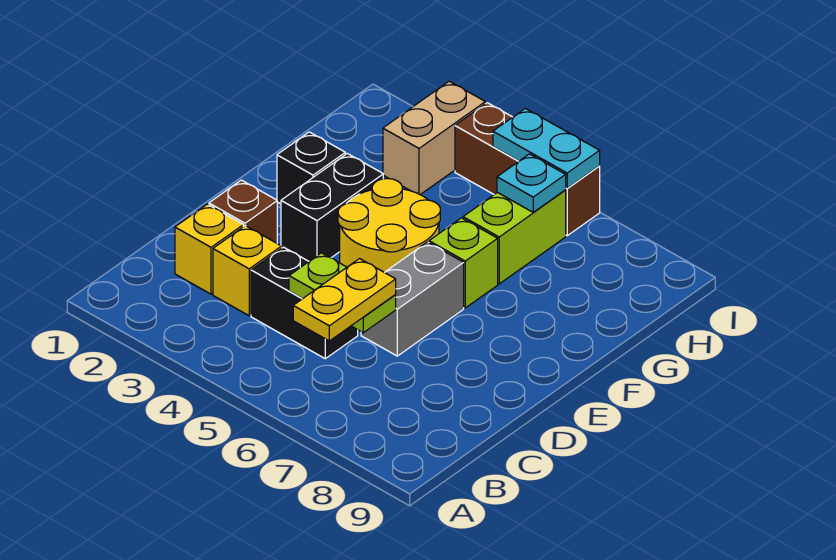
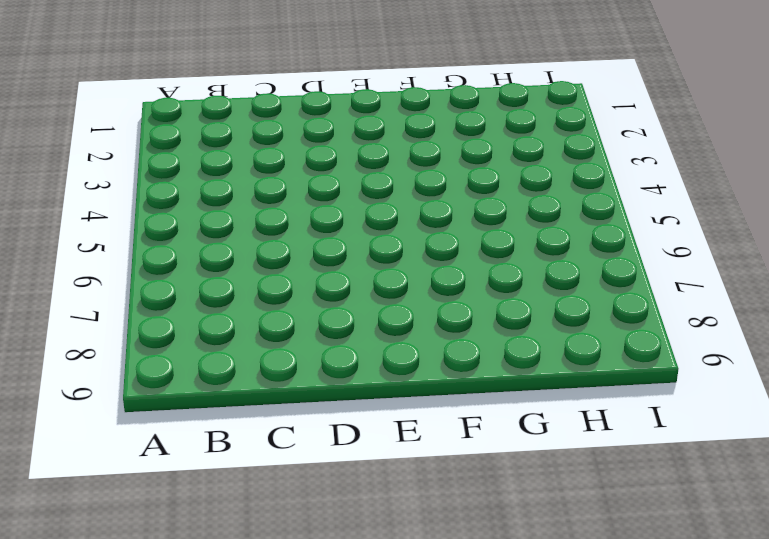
none -> yellow brick C2 level 1
none -> yellow brick C3 level 1
none -> black brick C4:C5 level 1

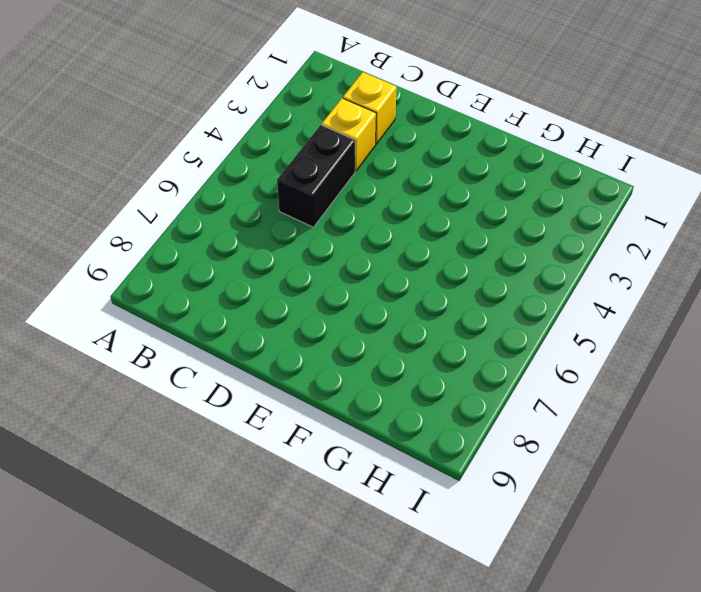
none -> brown brick D2 level 1
none -> grey brick D6:E6 level 1
none -> black brick E3:F3 level 1

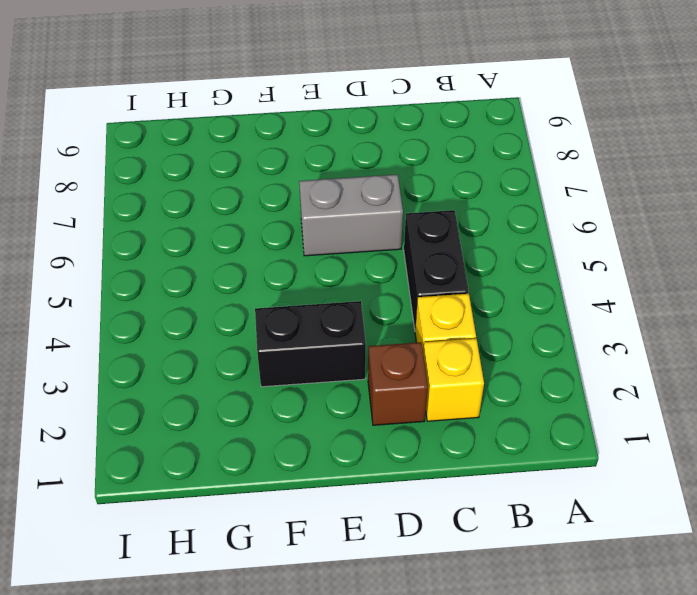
none -> yellow round brick E4:F5 level 1
none -> black brick F2 level 1
none -> lime brick F6 level 1

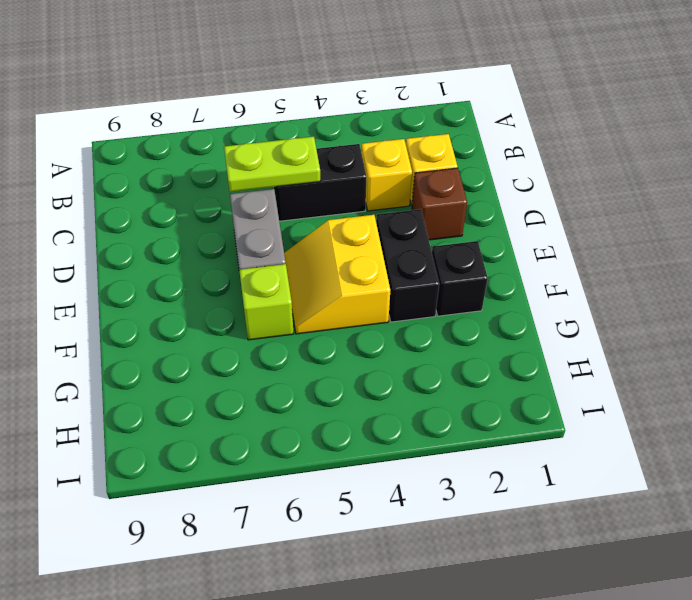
yellow slope E4:F5 level 1 top 4 -> yellow round brick E4:F5 level 1
none -> lime brick G6:H6 level 1
none -> tan brick H3:I3 level 1
none -> brown brick I4:I6 level 1

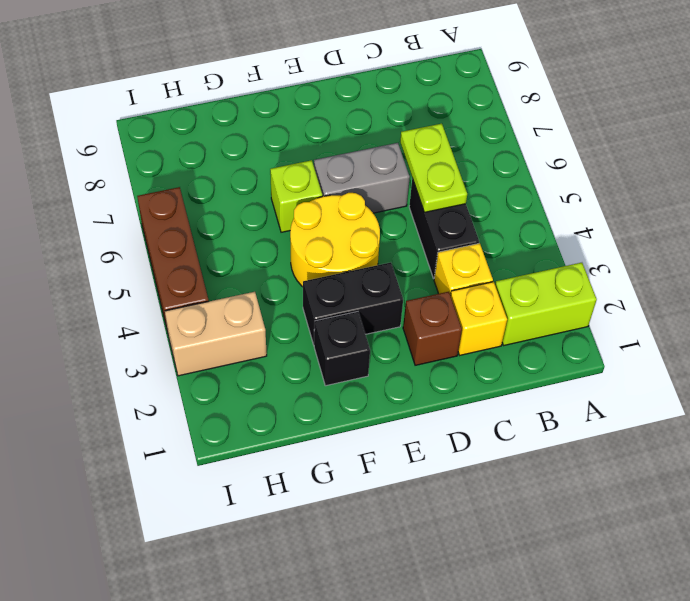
lime brick A2:B2 level 1 -> lime brick G6:H6 level 1
none -> cyan plate H6 level 2
none -> cyan plate I5:I6 level 2
none -> yellow plate B6:C6 level 3

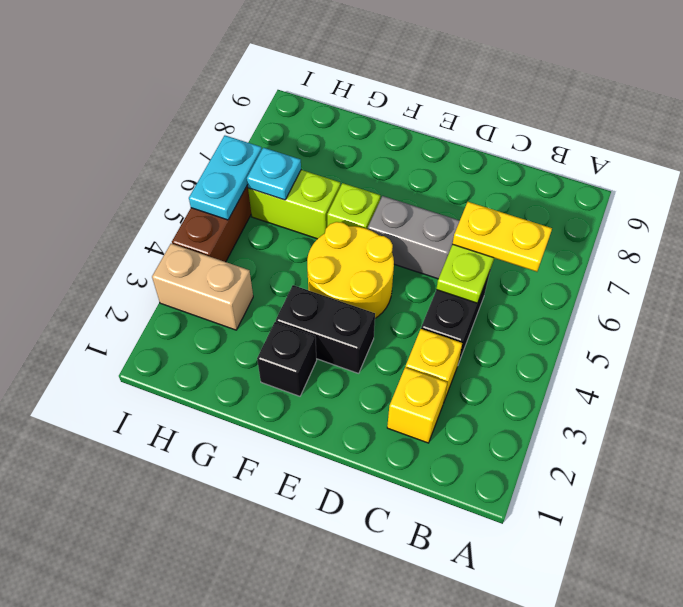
none -> brown brick D2 level 1

